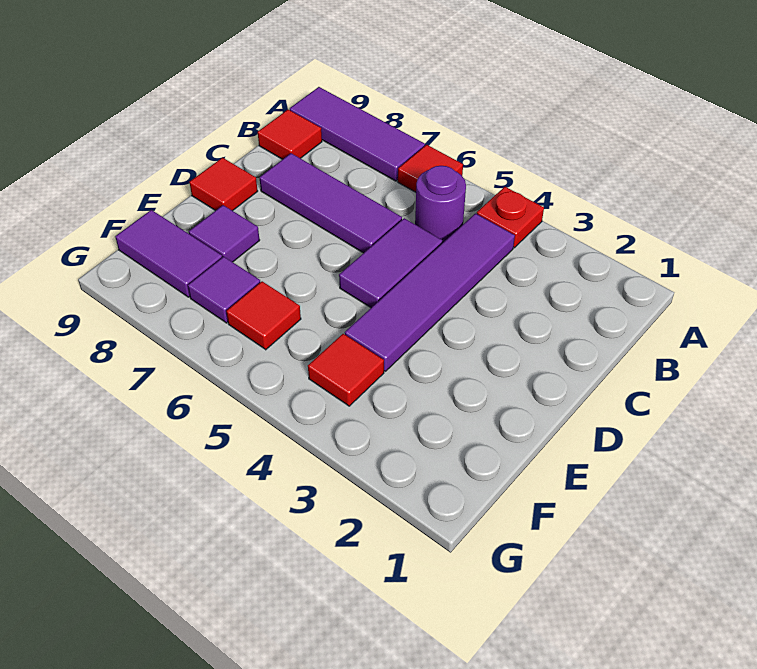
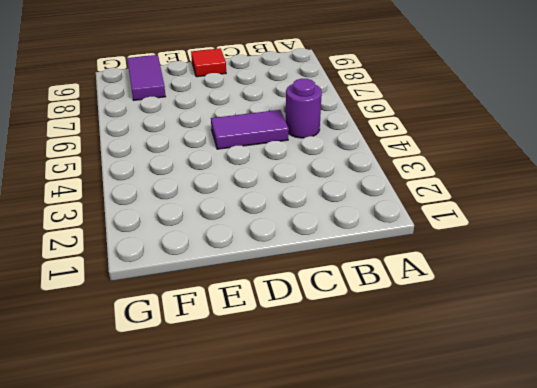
none -> red plate A4 level 1
none -> red tile A6 level 1
none -> purple tile A7:A9 level 1

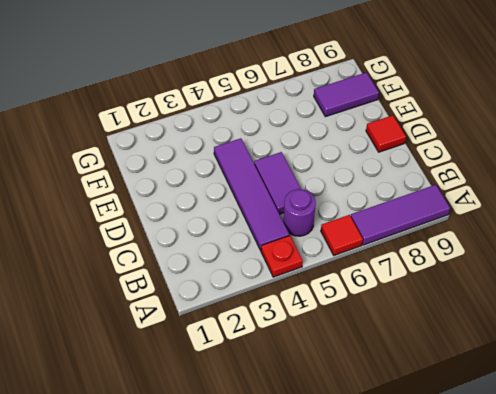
none -> red tile B9 level 1
none -> purple tile C6:C8 level 1
none -> purple tile E8 level 1

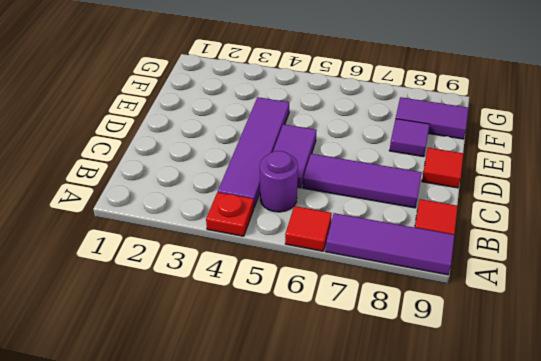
none -> red tile F4 level 1
none -> red tile F6 level 1
none -> purple tile F7 level 1

